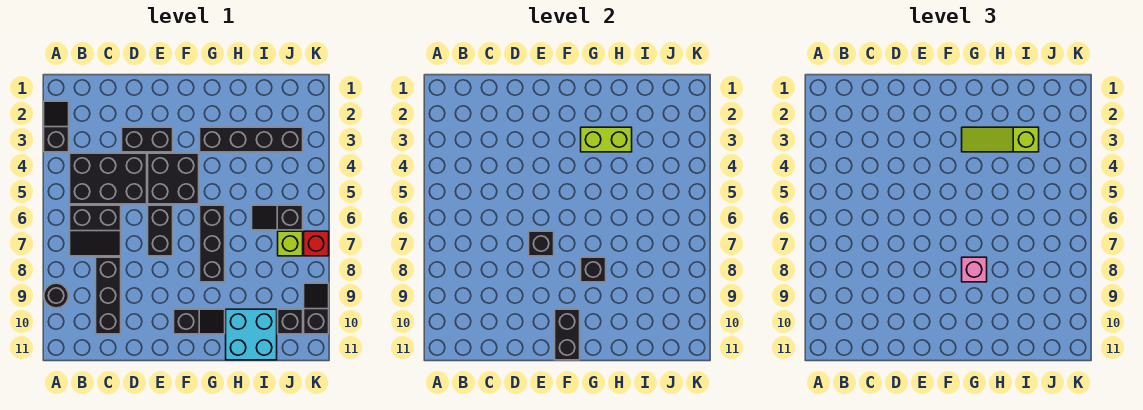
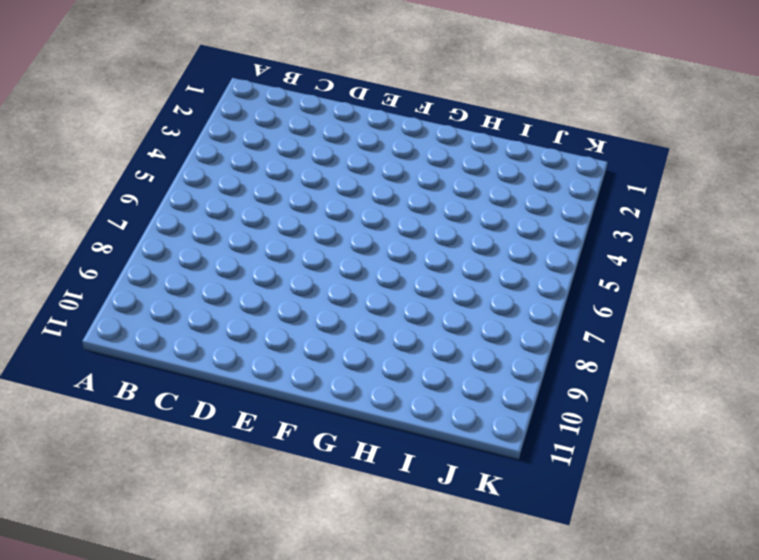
none -> black slope A2:A3 level 1 top 3
none -> black round brick A9 level 1
none -> black brick B4:D5 level 1

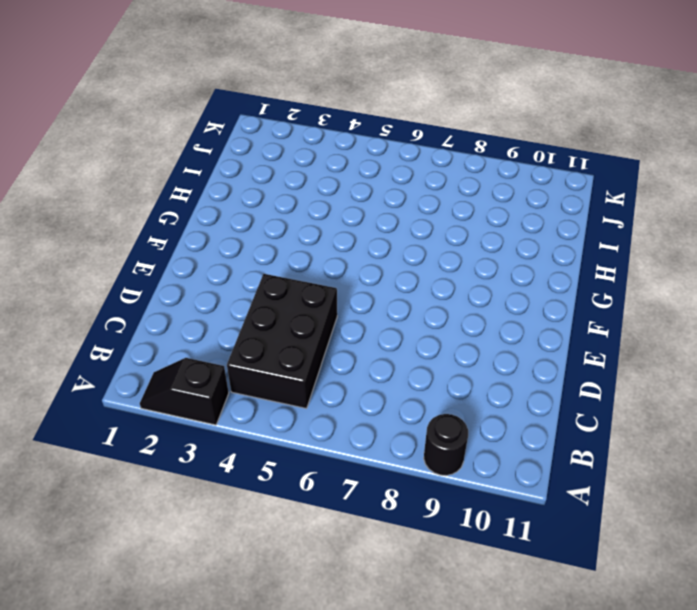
none -> black slope B6:C7 level 1 top 6
none -> black brick C8:C10 level 1
none -> black brick D3:E3 level 1

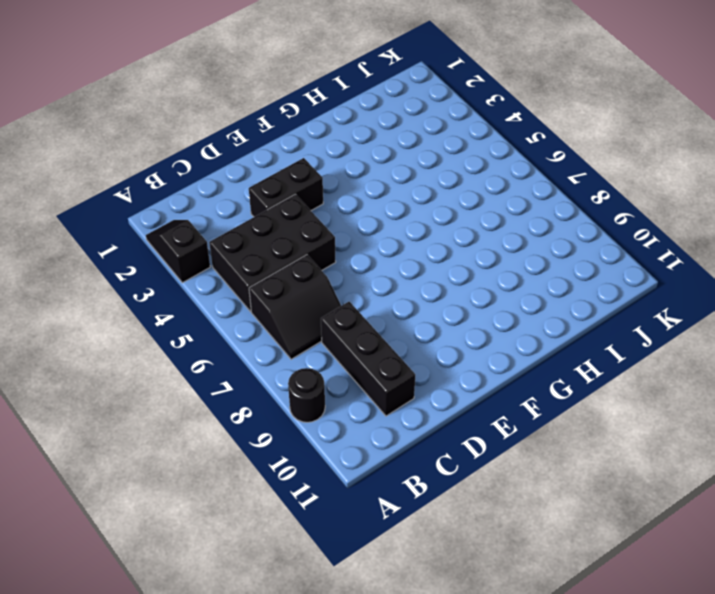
none -> black brick E4:F5 level 1
none -> black brick E6:E7 level 1
none -> black slope F10:G10 level 1 top F

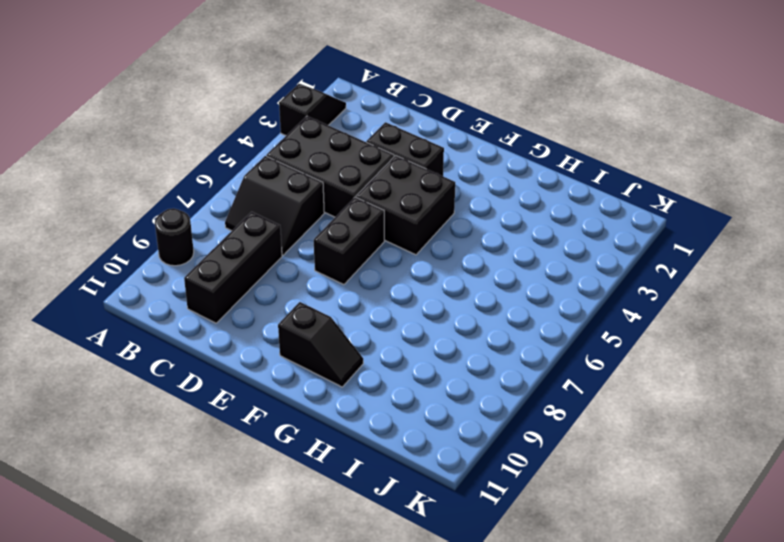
none -> black brick G3:J3 level 1
none -> black brick G6:G8 level 1
none -> cyan brick H10:I11 level 1

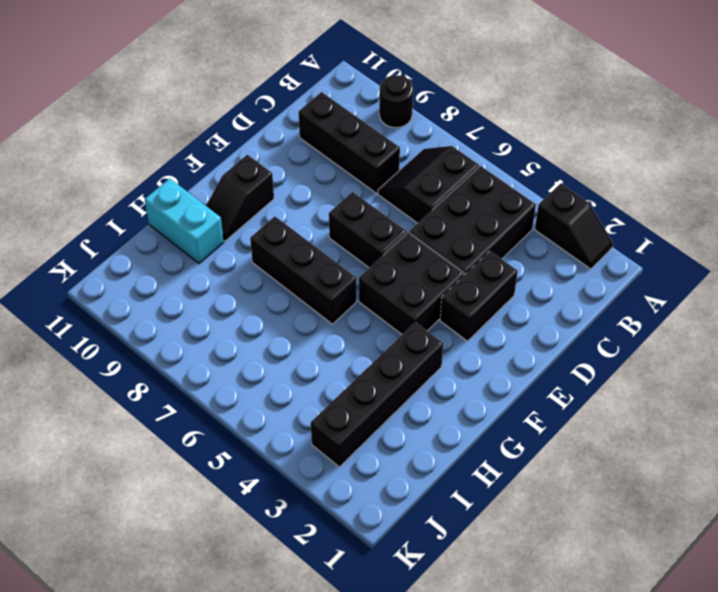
cyan brick H10:H11 level 1 -> cyan brick H10:I11 level 1
none -> black slope I6:J6 level 1 top J
none -> lime brick J7 level 1
none -> black brick J10 level 1

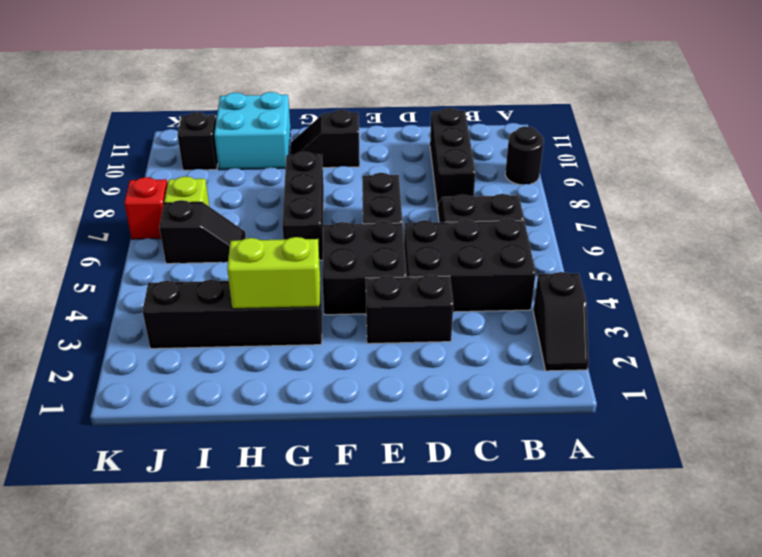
none -> black slope K9:K10 level 1 top 10
none -> black brick E7 level 2
none -> black brick F10:F11 level 2

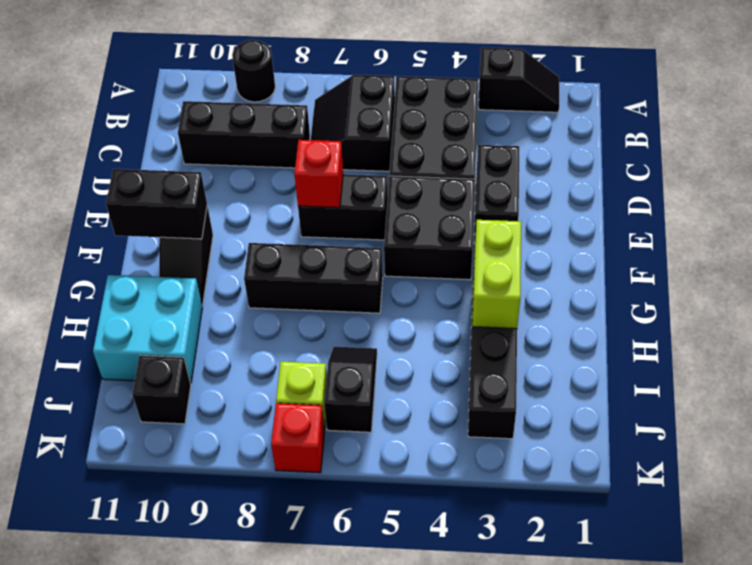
red brick E7 level 2 -> black brick E7 level 2
none -> black slope K9:K10 level 1 top 10
none -> black brick G8 level 2
none -> lime slope G3:I3 level 3 top I

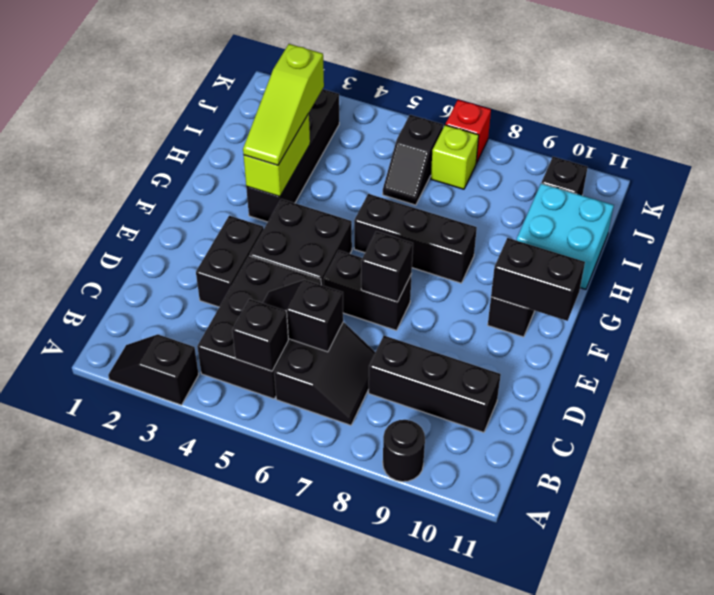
black brick B5 level 2 -> black brick G8 level 2
black slope C5:C6 level 2 top 6 -> black slope K9:K10 level 1 top 10
none -> pink brick G8 level 3

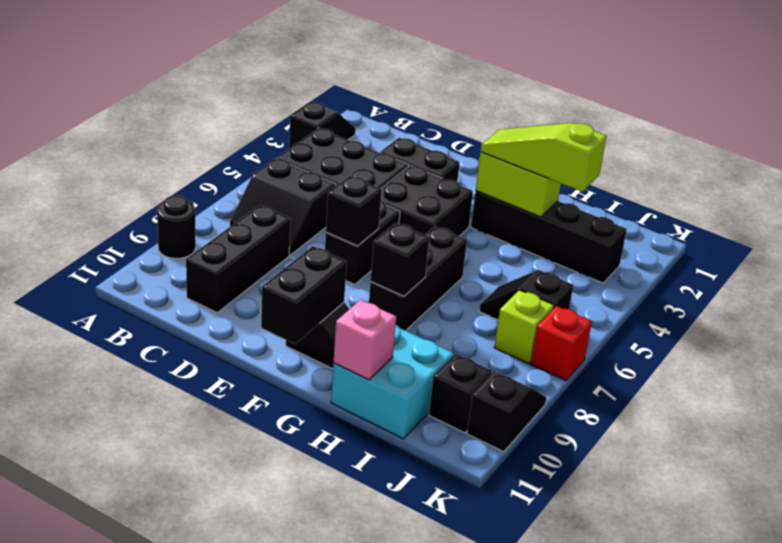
pink brick H11 level 2 -> pink brick G8 level 3

